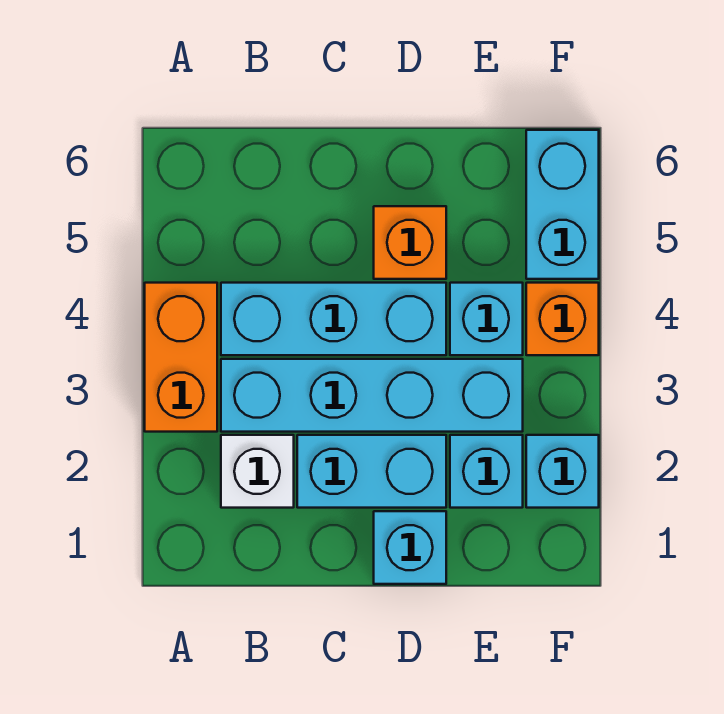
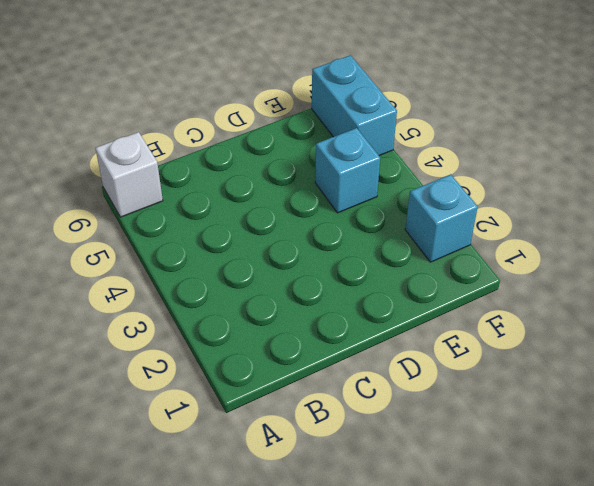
white brick A6 level 1 -> white brick B2 level 1
none -> orange brick A3:A4 level 1
none -> cyan brick B3:E3 level 1
none -> cyan brick B4:D4 level 1

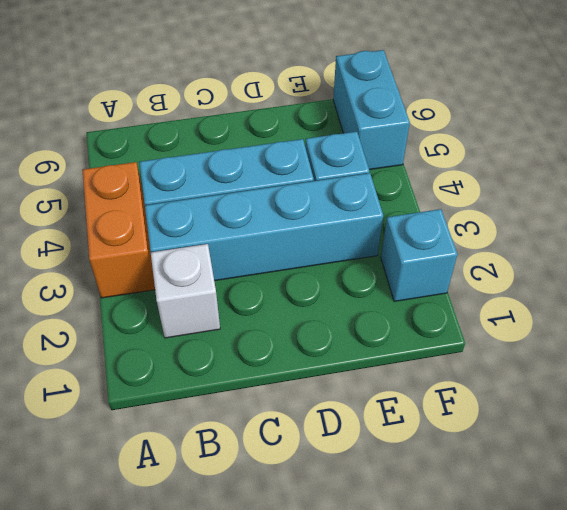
none -> cyan brick C2:D2 level 1
none -> cyan brick D1 level 1
none -> orange brick D5 level 1

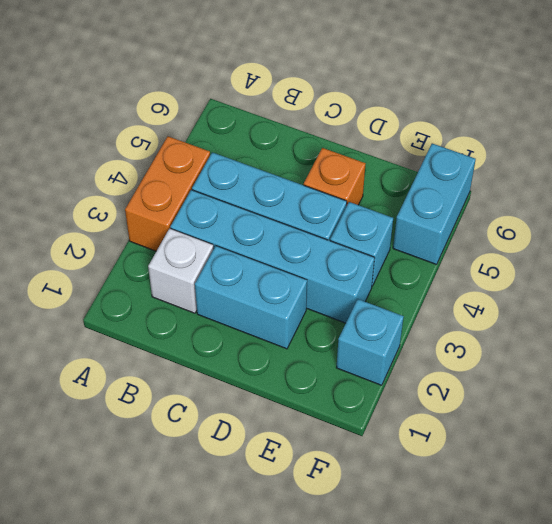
none -> cyan brick D1 level 1
none -> cyan brick E2 level 1
none -> orange brick F4 level 1

